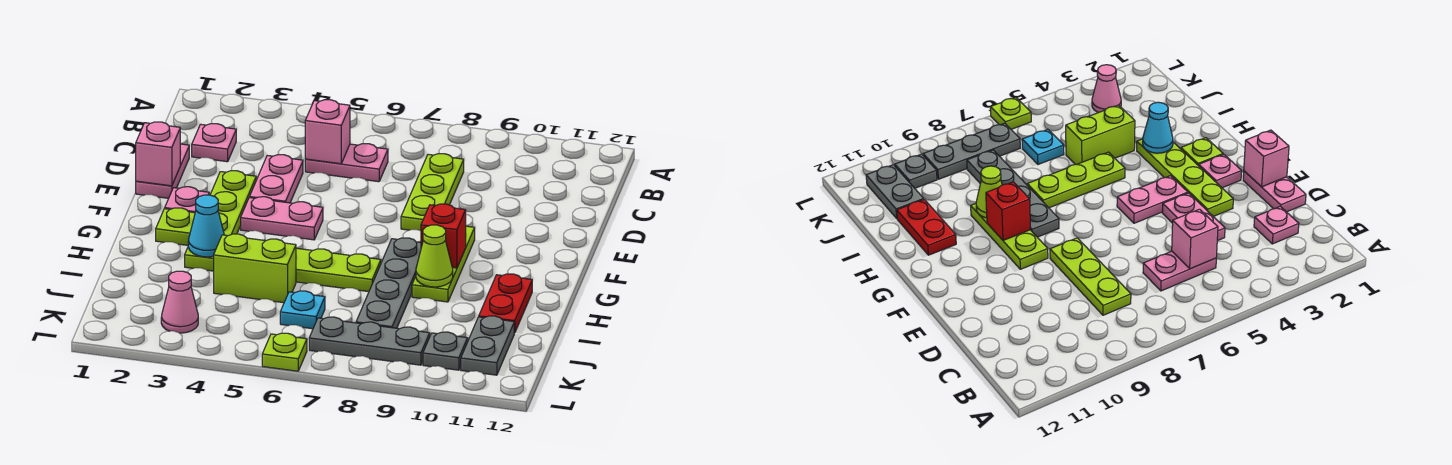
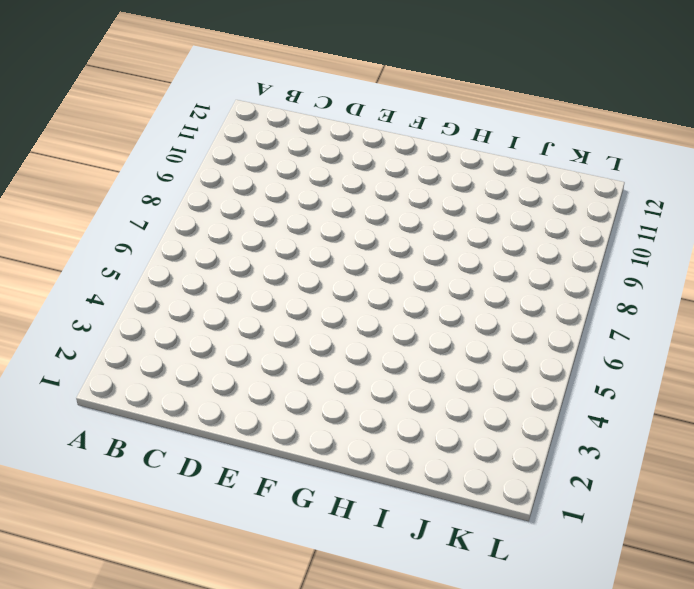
none -> pink plate C2 level 1
none -> pink plate C5:C6 level 1
none -> lime plate C8:E8 level 1

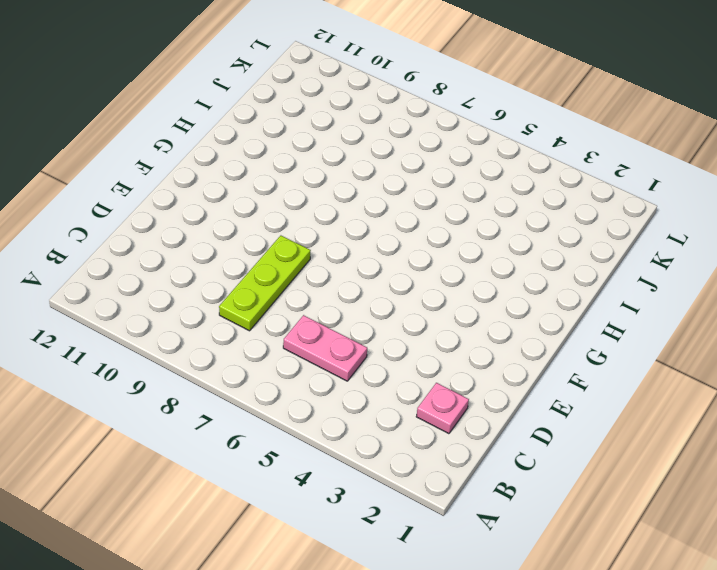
none -> pink plate D1:E1 level 1
none -> pink plate D4:E4 level 1
none -> lime plate E3:H3 level 1

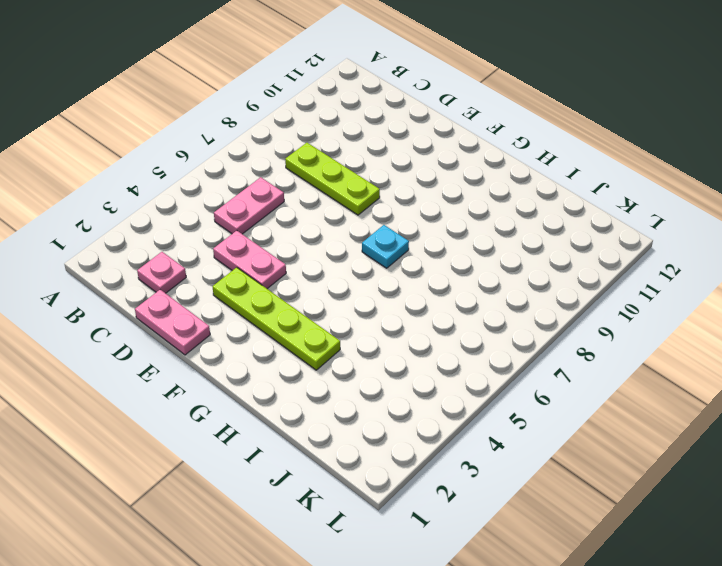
cyan plate G7 level 1 -> cyan plate J6 level 1
none -> pink plate F2 level 1
none -> pink plate F4:F5 level 1
none -> lime plate F9:H9 level 1

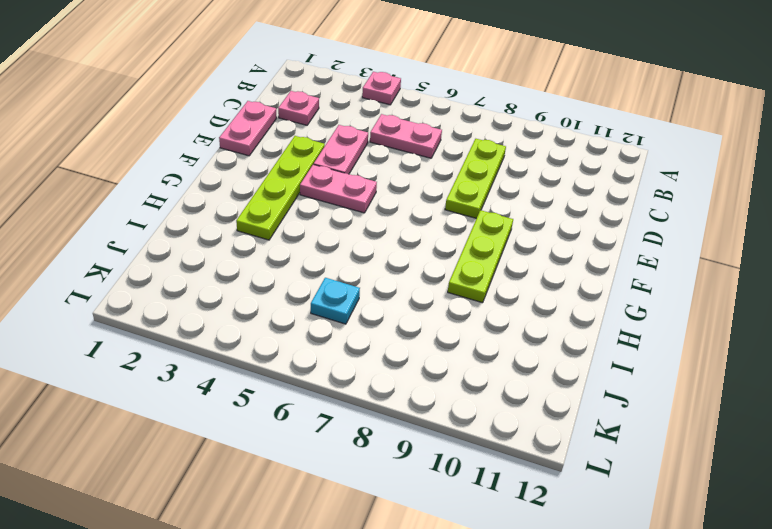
pink plate A4 level 1 -> pink plate F2 level 1
none -> lime plate G2 level 1
none -> grey plate G8:J8 level 1
none -> lime plate H5:H7 level 1

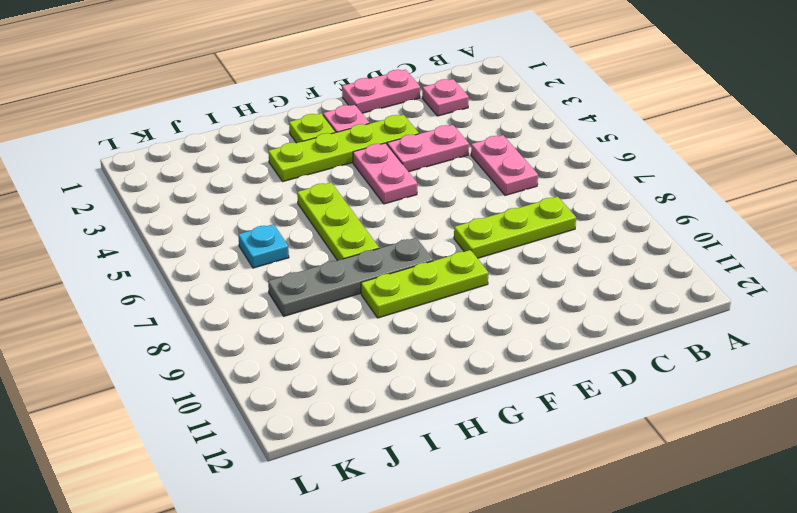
none -> red plate H11:I11 level 1
none -> lime brick I4:I5 level 1
none -> grey plate J11:K11 level 1

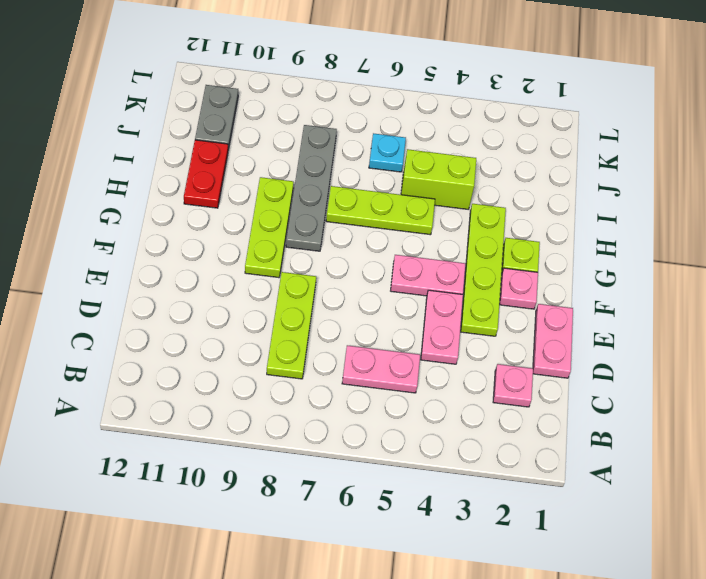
none -> pink cone K3 level 1
none -> grey plate K7:K9 level 1
none -> grey plate K10 level 1

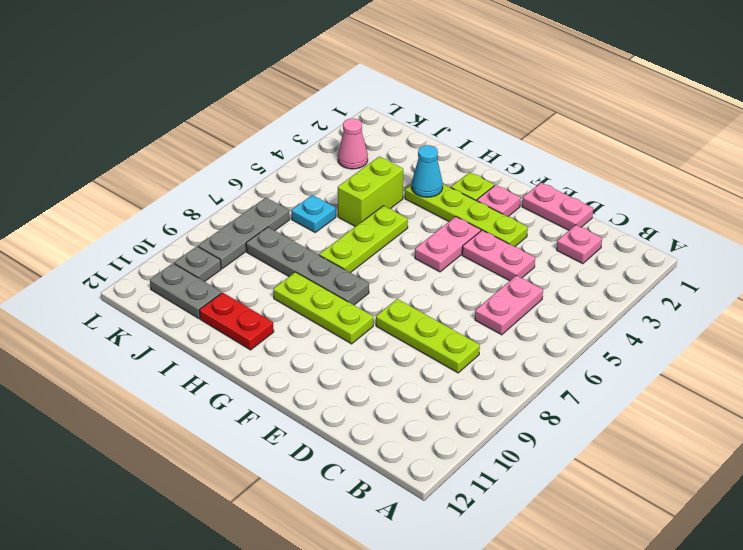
none -> lime plate L6 level 1
none -> pink brick C5 level 2
none -> pink brick E1 level 2

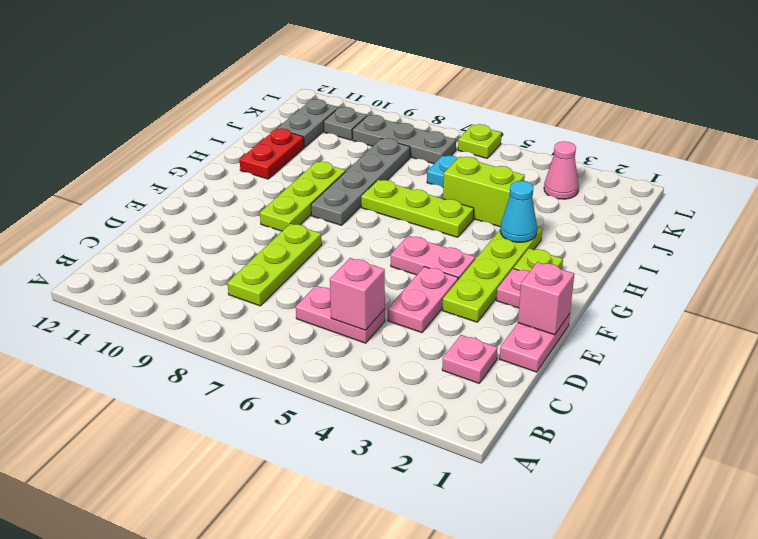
none -> red brick G9 level 2
none -> lime cone H9 level 2

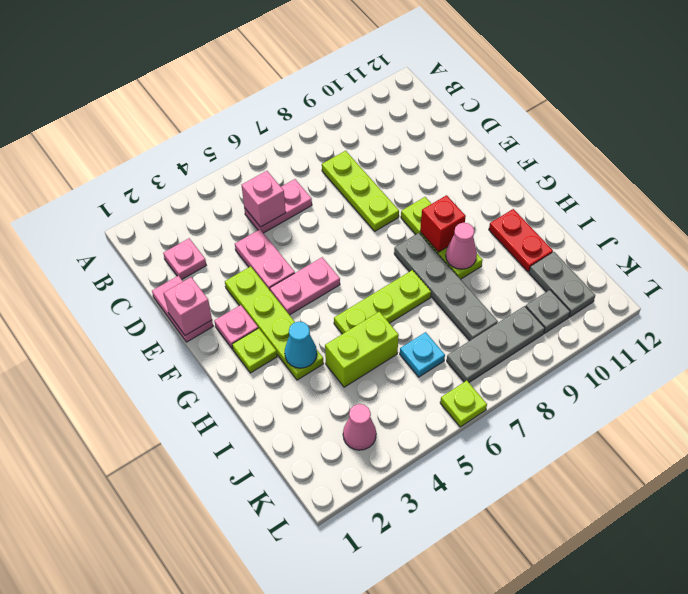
pink cone H9 level 2 -> lime cone H9 level 2

